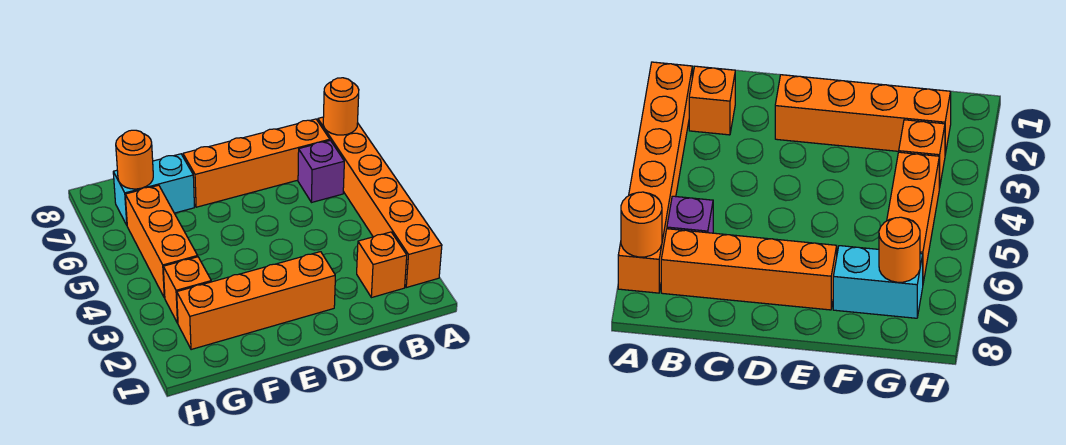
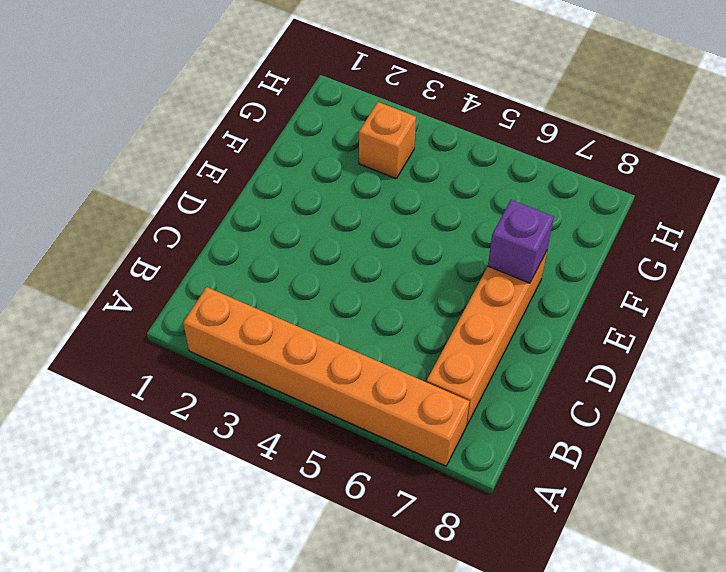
purple brick E7 level 2 -> purple brick B6 level 1
none -> orange brick B2 level 1
none -> orange brick D2:G2 level 1

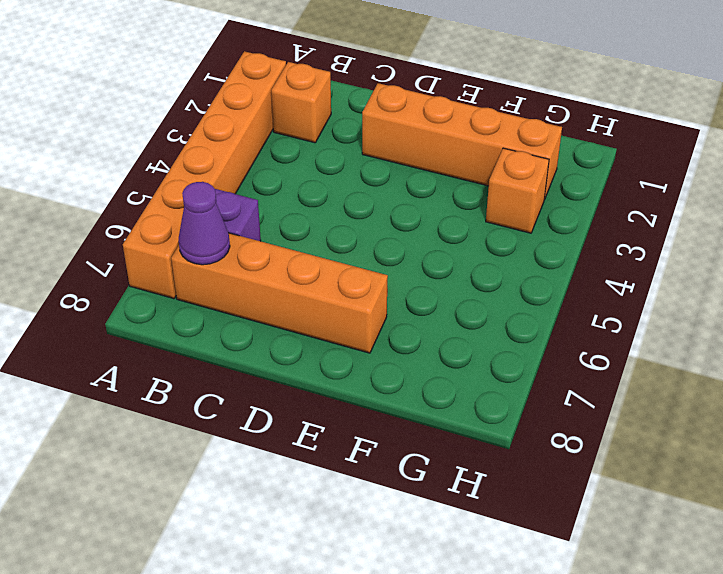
purple cone B7 level 2 -> none
none -> cyan brick F7:G7 level 1
none -> orange brick G4:G6 level 1

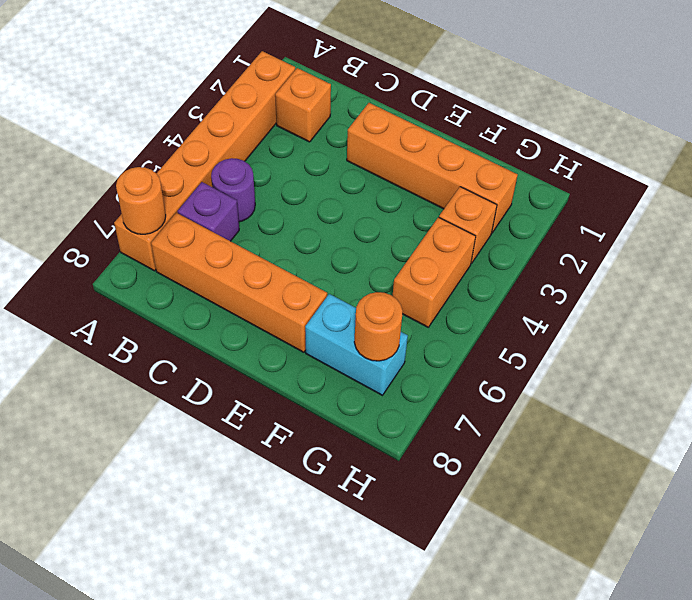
purple round brick B5 level 1 -> none
orange brick G4:G5 level 1 -> orange brick G4:G6 level 1

